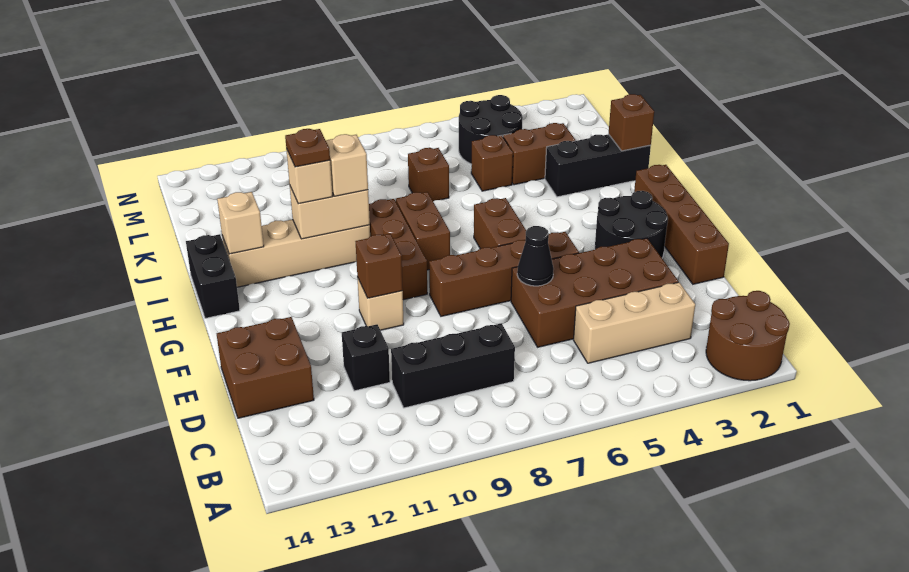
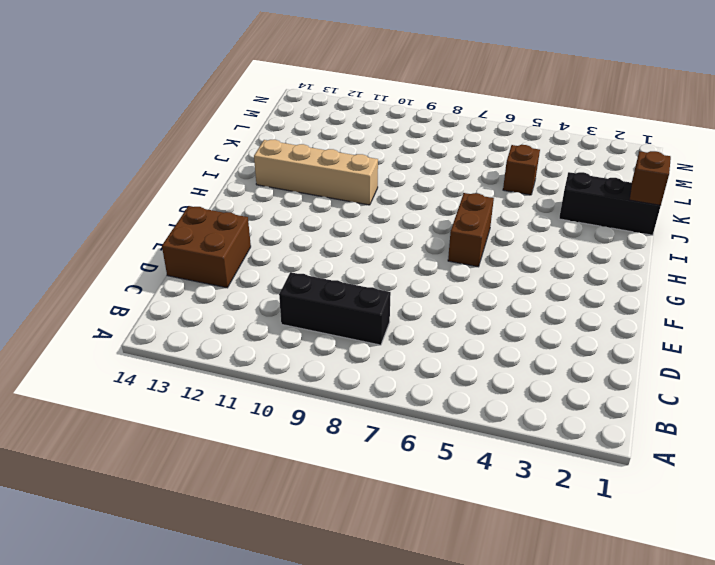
none -> brown round brick A1:B2 level 1
none -> tan brick C3:C5 level 1
none -> brown brick D3:E6 level 1

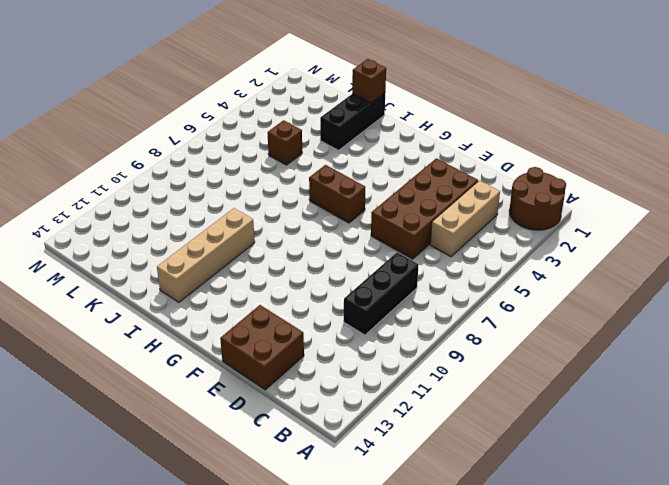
none -> black brick D11 level 1
none -> brown brick E1:H1 level 1
none -> black round brick F2:G3 level 1

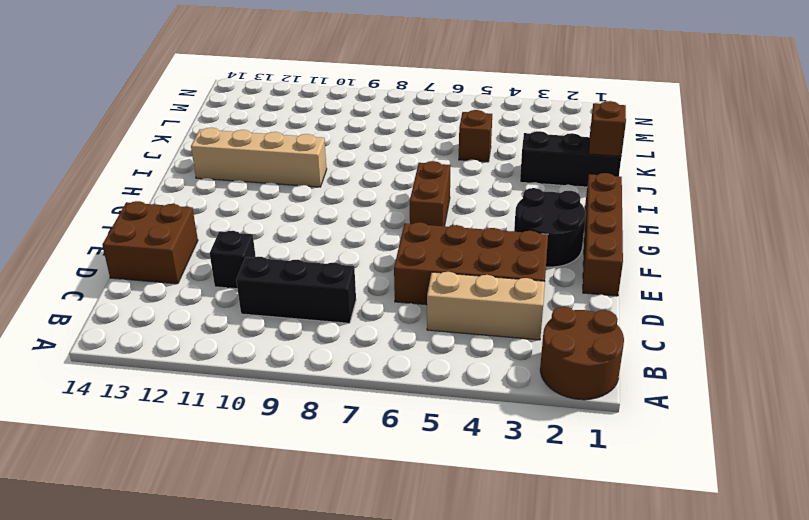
none -> brown brick F5:F8 level 1
none -> tan brick F10 level 1
none -> brown brick G9:I9 level 1

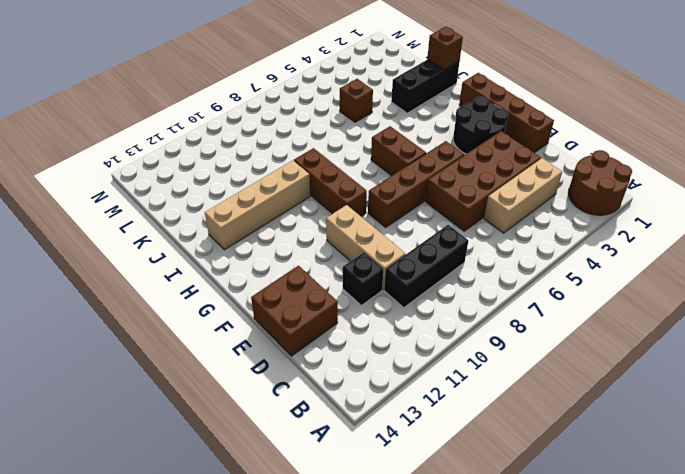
tan brick D10:F10 level 1 -> tan brick F10 level 1
none -> brown brick H8:I8 level 1
none -> black brick H14:I14 level 1
none -> brown brick K3:K4 level 1

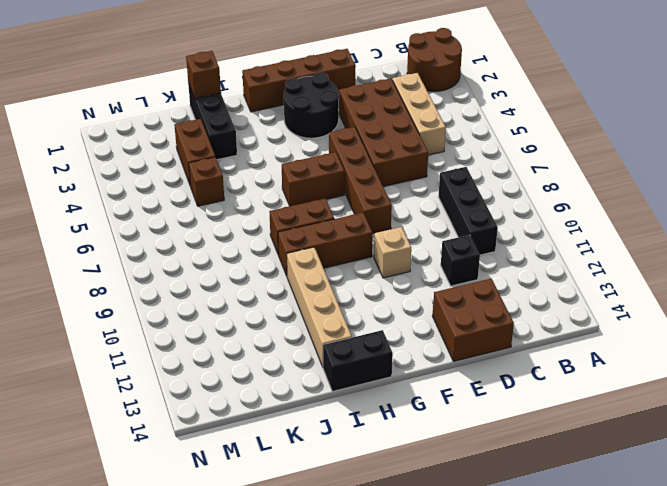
none -> brown brick K7 level 1
none -> black round brick L4:M5 level 1
none -> black cone E6 level 2

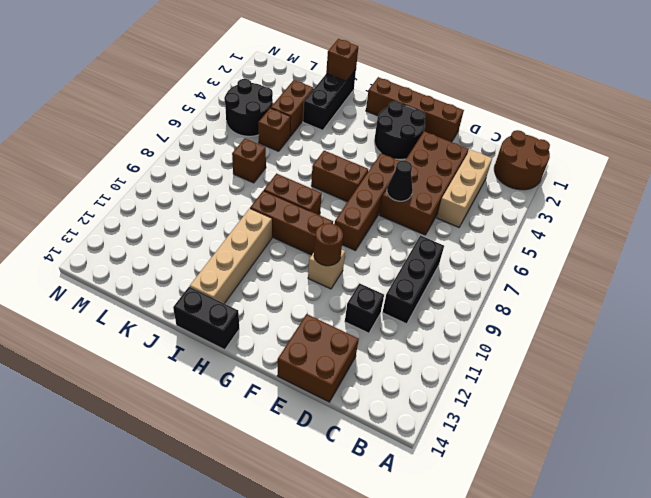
brown round brick F10 level 2 -> brown brick F10 level 2
none -> tan brick I10:I11 level 2
none -> tan brick I13 level 2
none -> tan brick I10 level 3

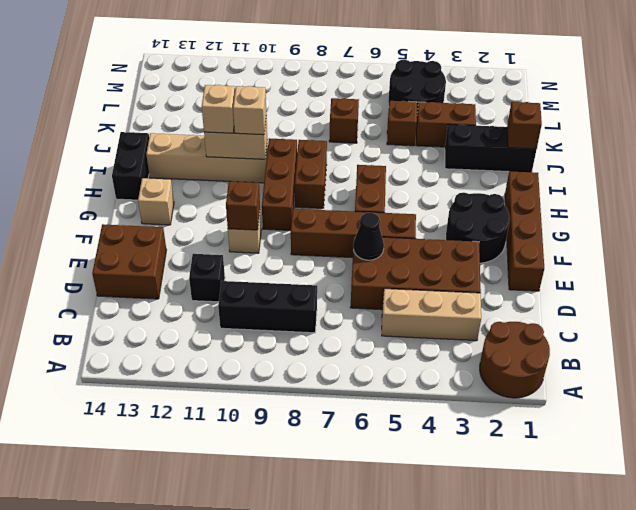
tan brick G13 level 1 -> tan brick I13 level 2
none -> brown plate I11 level 4

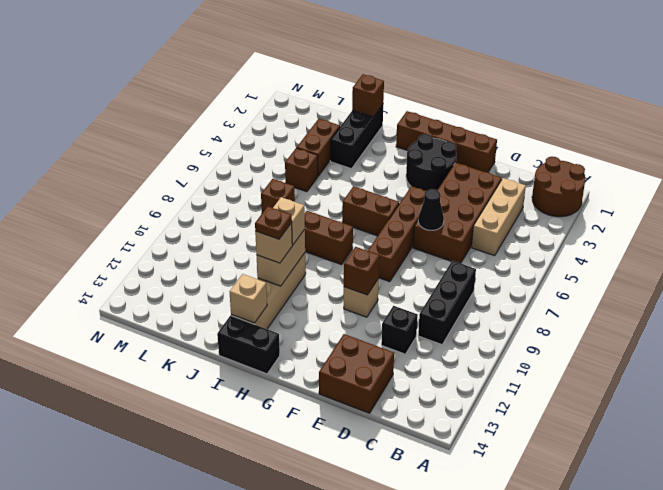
none -> brown brick G9:I9 level 1
none -> black round brick L4:M5 level 1

